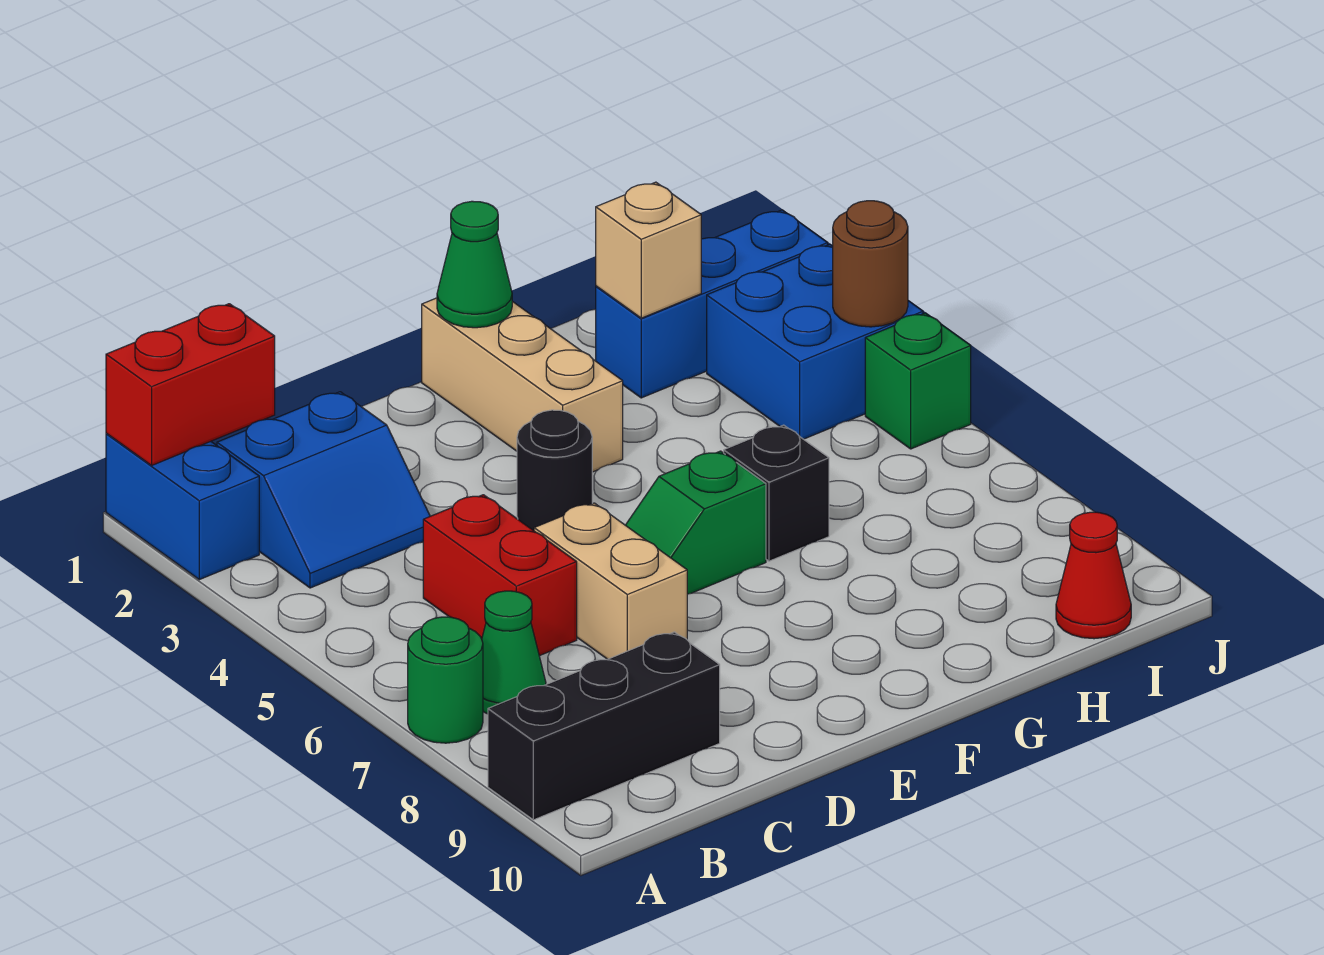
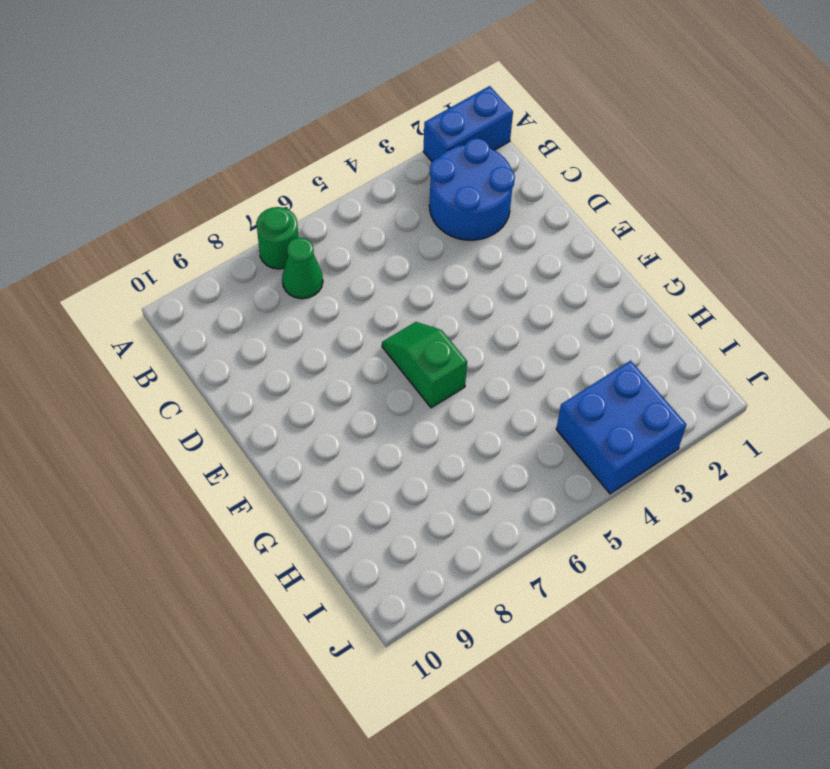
blue round brick B2:C3 level 1 -> blue slope B2:C3 level 1 top 2
none -> black brick A9:C9 level 1
none -> red brick C5:C6 level 1
none -> tan brick D6:D7 level 1

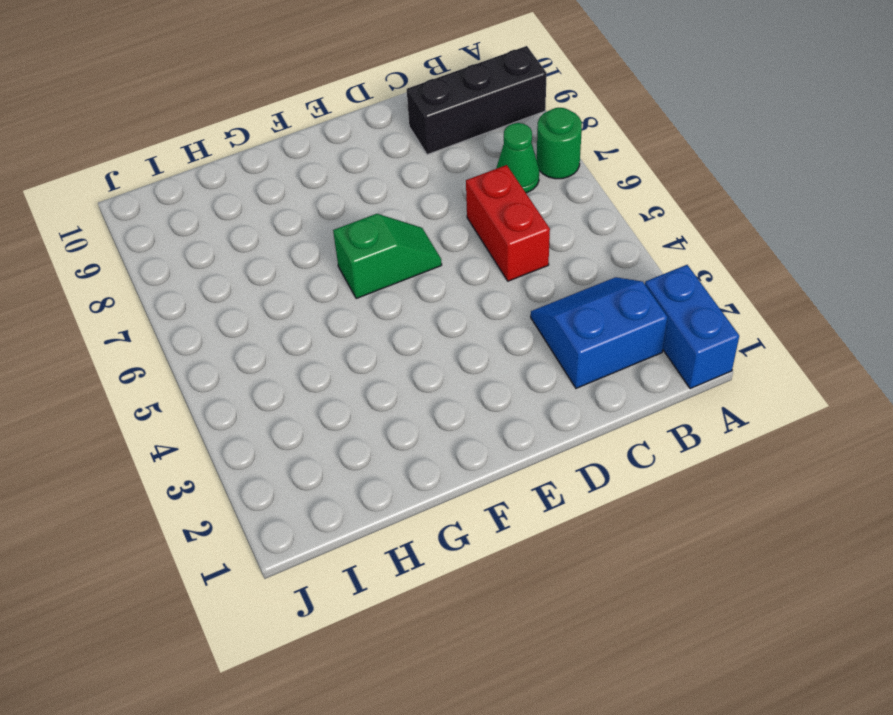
none -> tan brick D6:D7 level 1
none -> black round brick E4 level 1
none -> tan brick F1:F3 level 1

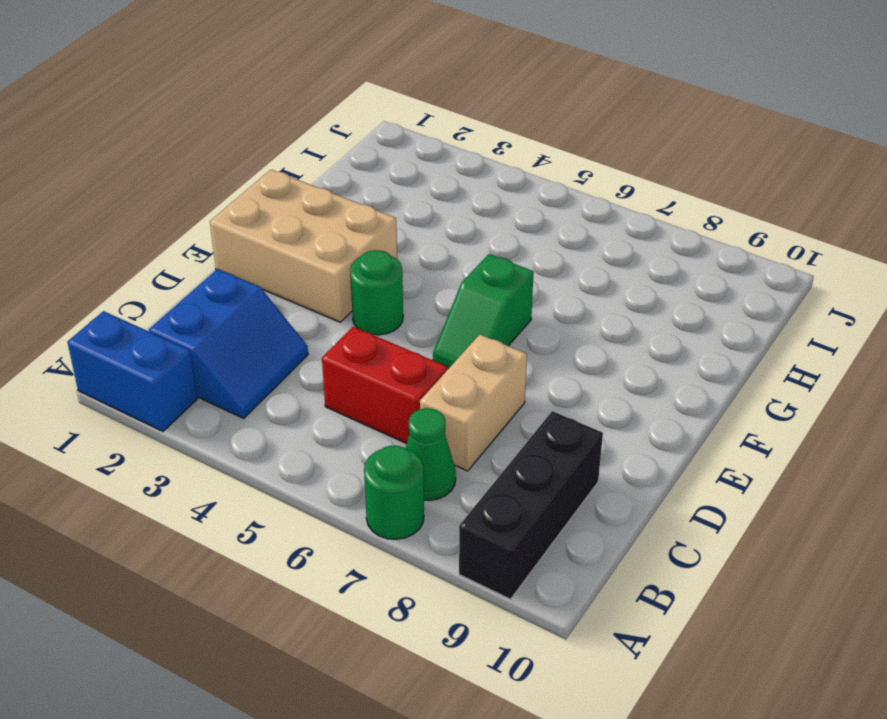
tan brick C7:D7 level 1 -> tan brick D6:D7 level 1
tan brick E1:F3 level 1 -> tan brick F1:F3 level 1
green round brick E4 level 1 -> black round brick E4 level 1
none -> black brick G6 level 1
none -> blue brick H2:J2 level 1
none -> blue brick I3:J4 level 1

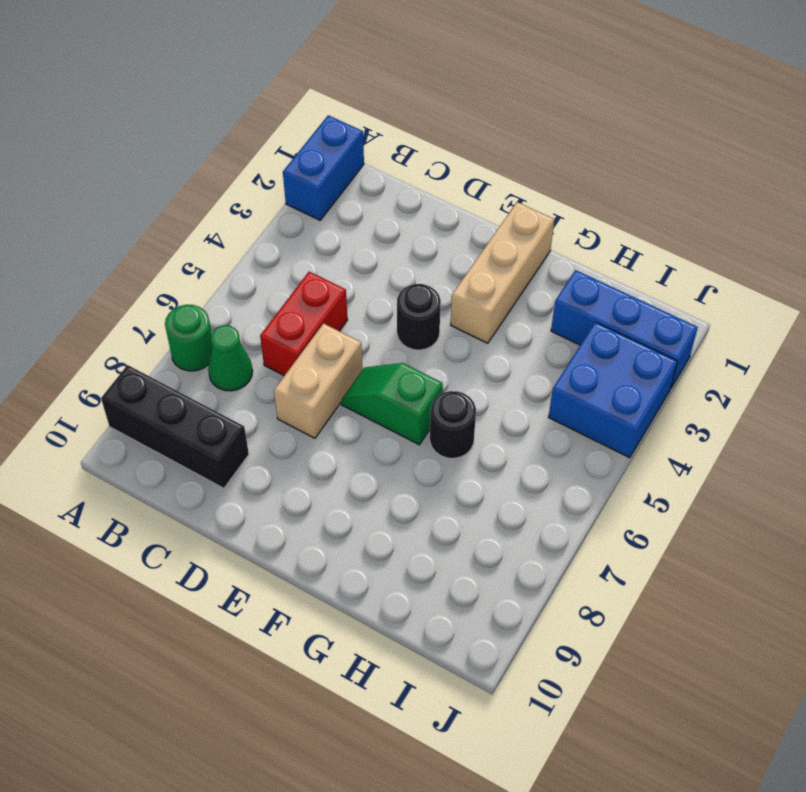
black round brick G6 level 1 -> black brick G6 level 1
none -> blue slope B2:C3 level 1 top 2
none -> red cone I10 level 1
none -> green brick J5 level 1

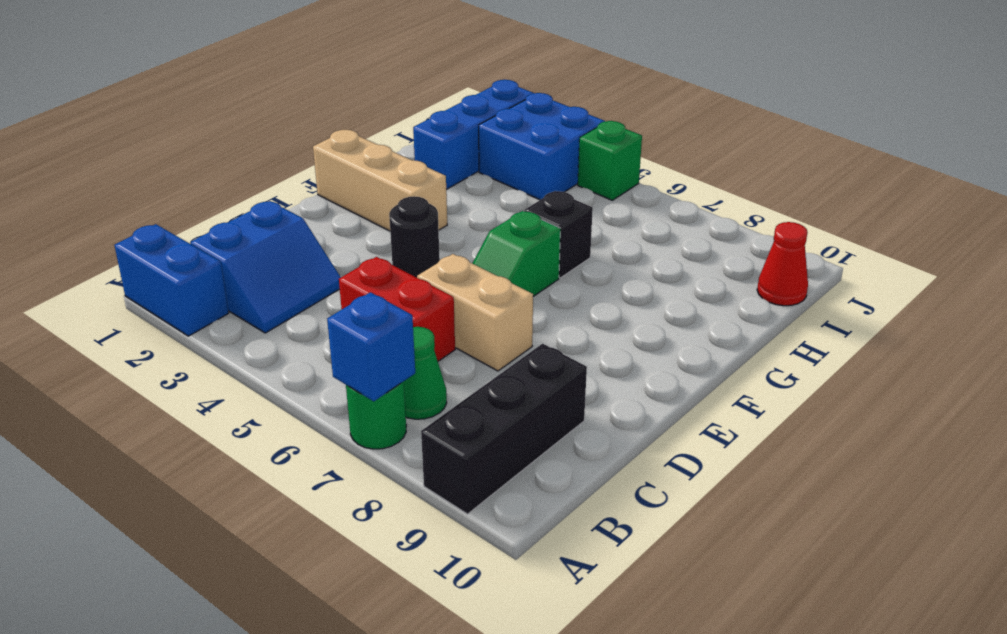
blue brick A7 level 2 -> none
none -> red brick A1:B1 level 2
none -> green cone F1 level 2
none -> tan brick H2 level 2

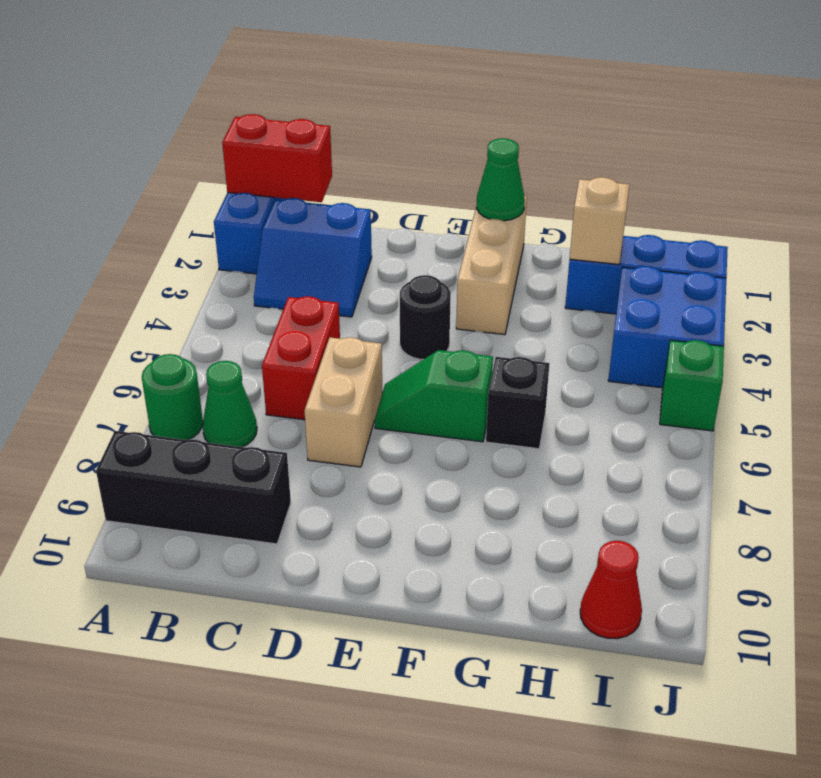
none -> brown round brick J4 level 2

